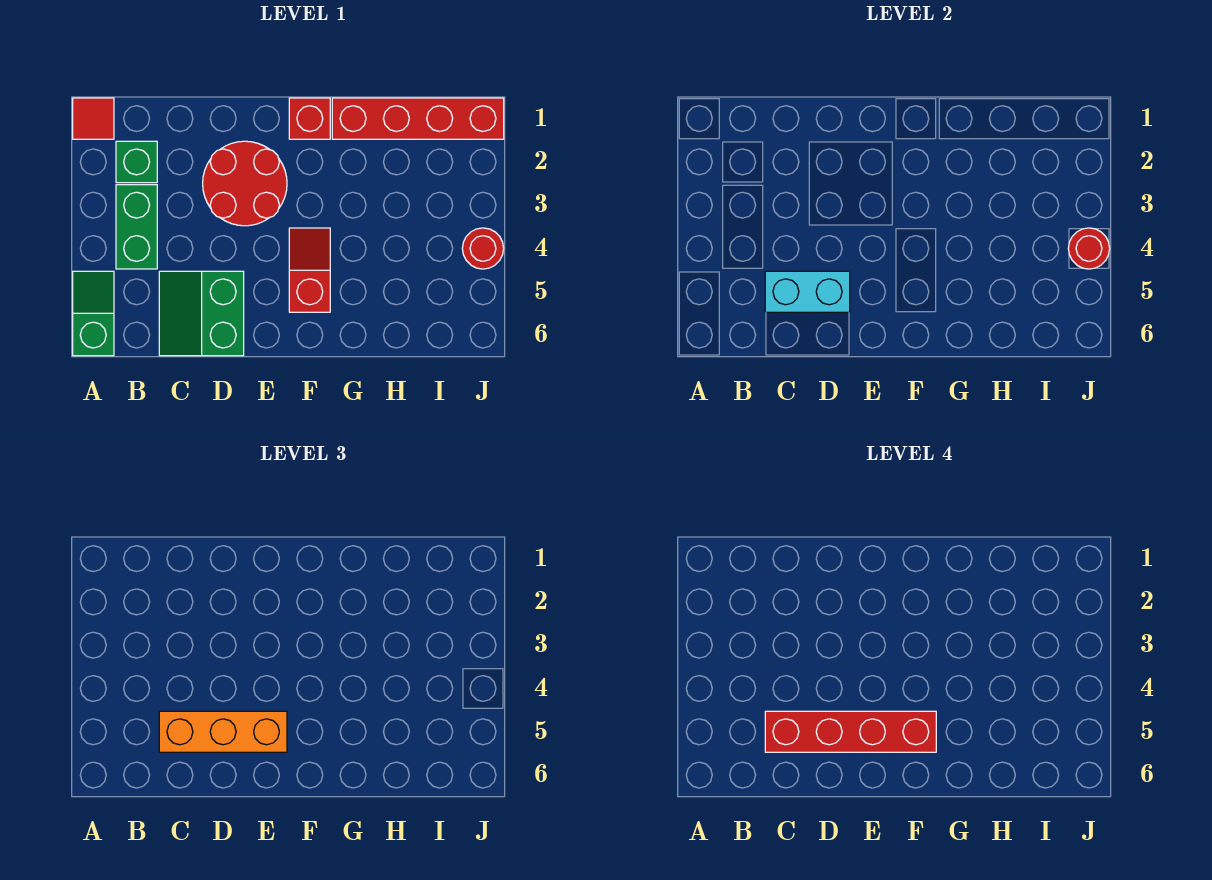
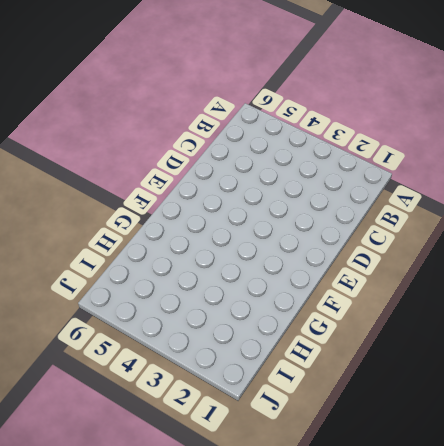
none -> red tile A1 level 1
none -> green slope A5:A6 level 1 top 6
none -> green brick B2 level 1

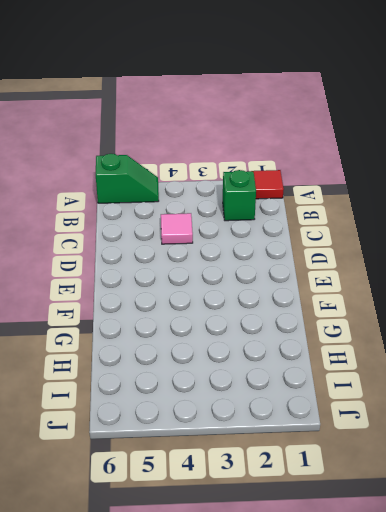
pink tile C4 level 1 -> none
none -> green brick B3:B4 level 1
none -> green slope C5:D6 level 1 top D
none -> red round brick D2:E3 level 1

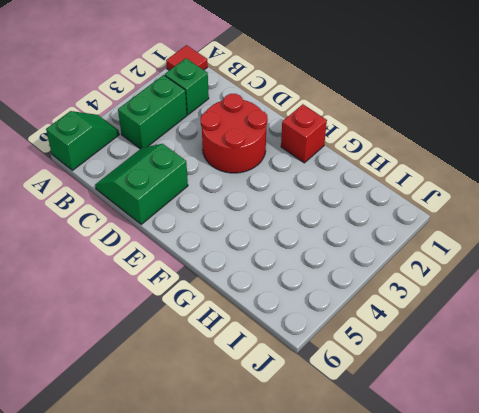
none -> red slope F4:F5 level 1 top 5
none -> red brick G1:J1 level 1
none -> red round brick J4 level 1

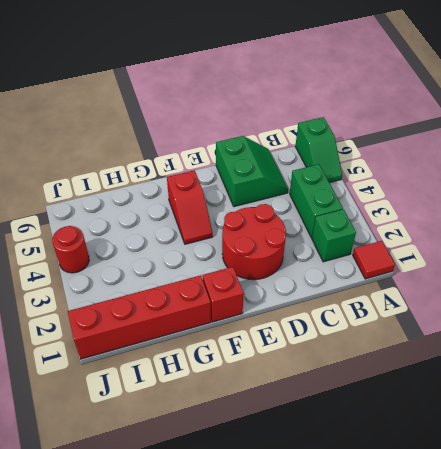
none -> cyan brick C5:D5 level 2
none -> red round brick J4 level 2
none -> orange brick C5:E5 level 3

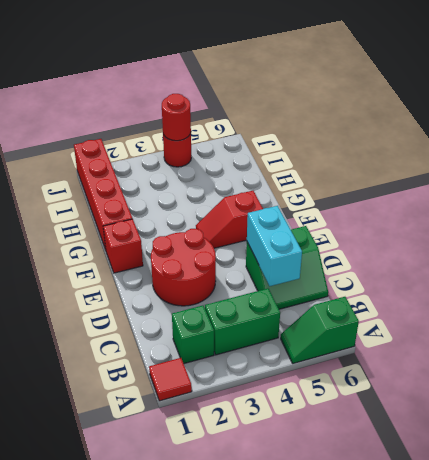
none -> orange brick C5:E5 level 3
none -> red brick C5:F5 level 4

